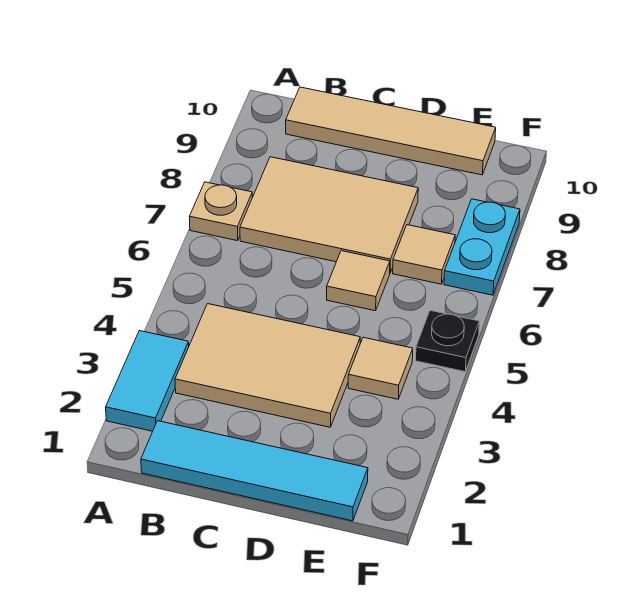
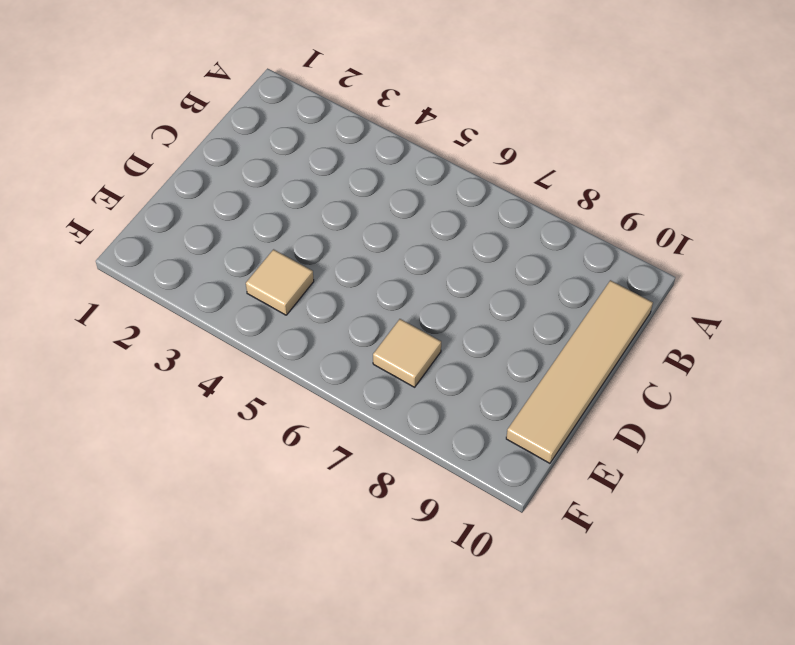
none -> cyan tile A2:A3 level 1
none -> tan plate A7 level 1

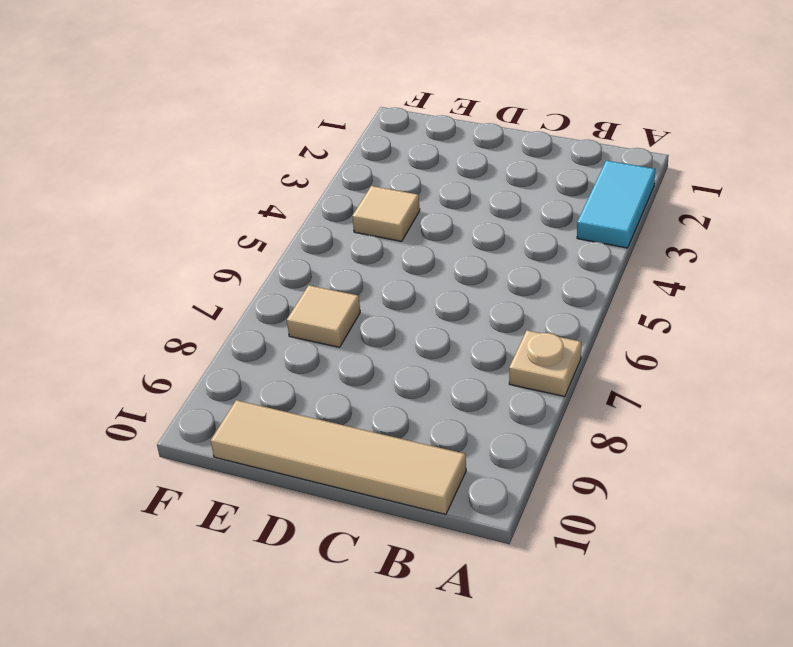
none -> cyan tile B1:E1 level 1
none -> tan tile B3:D4 level 1

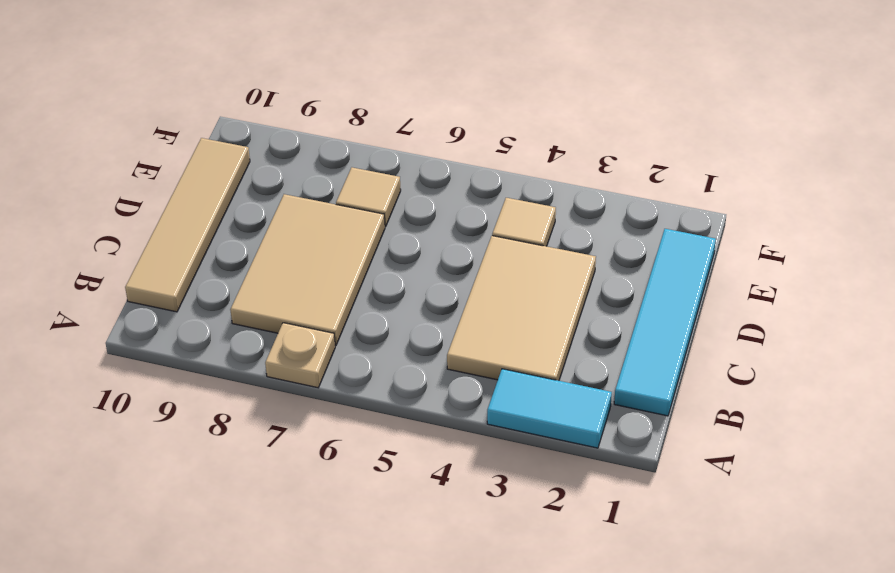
none -> tan tile D6 level 1
none -> black plate F5 level 1

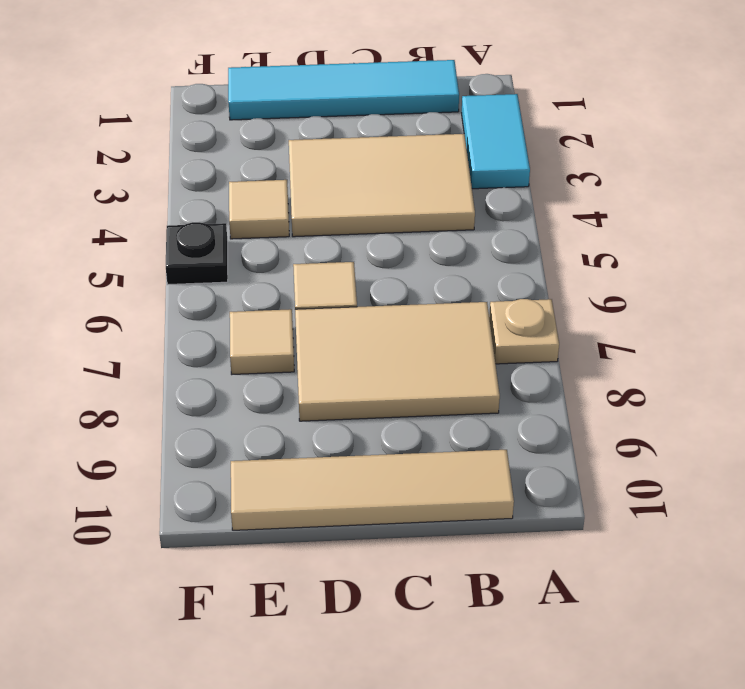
none -> cyan plate F7:F8 level 1

